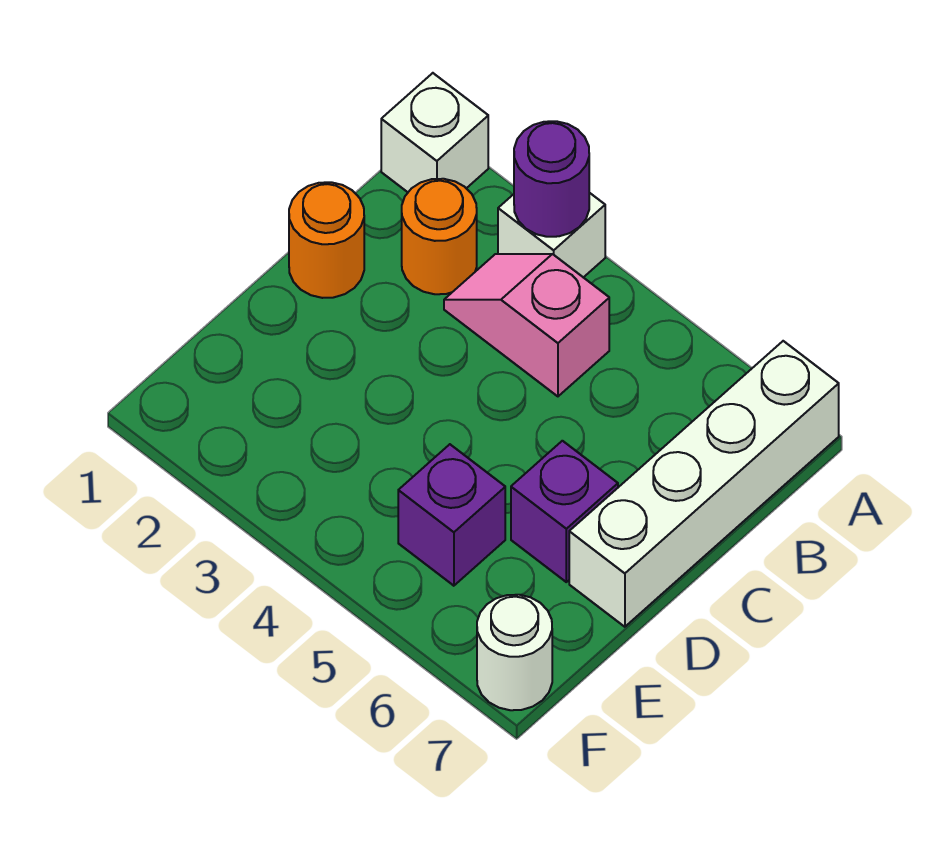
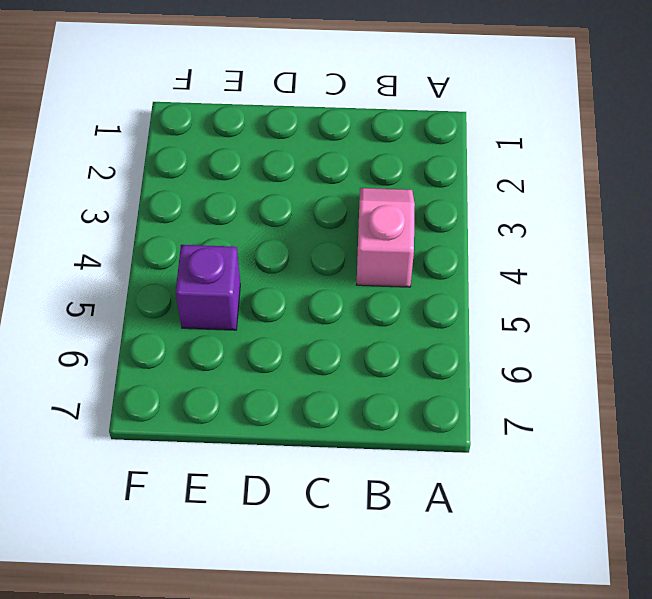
none -> white brick A1 level 1
none -> white brick A3 level 1

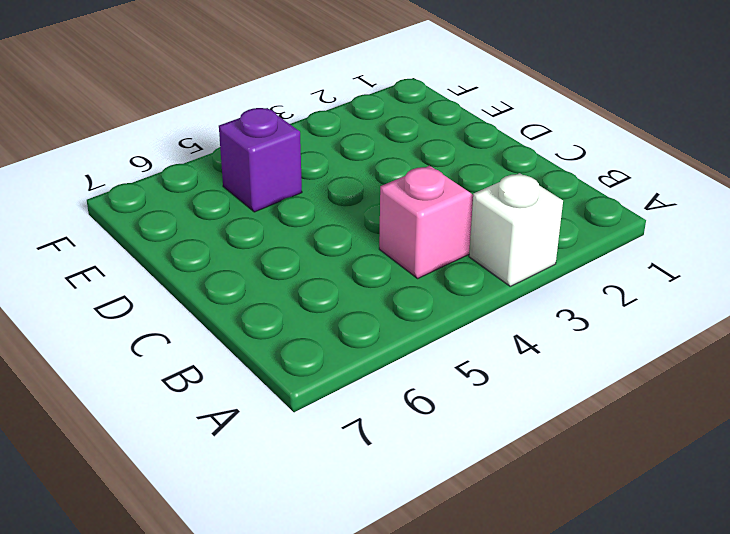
none -> white brick A1 level 1
none -> white brick A7:D7 level 1

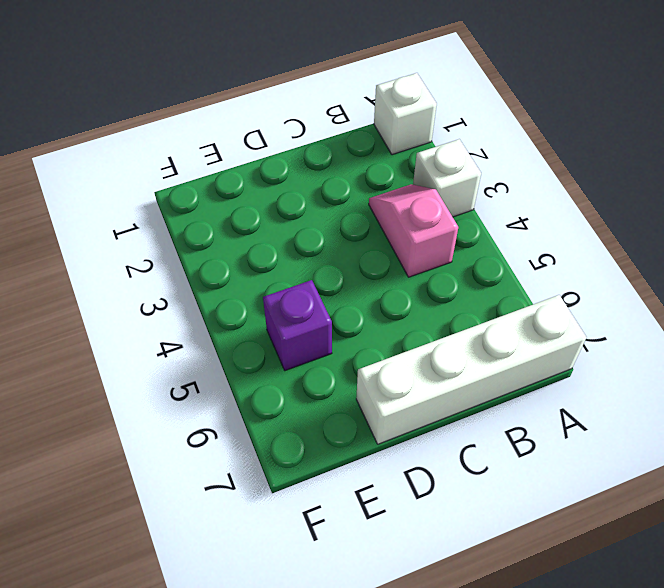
none -> orange round brick B2 level 1
none -> orange round brick C1 level 1

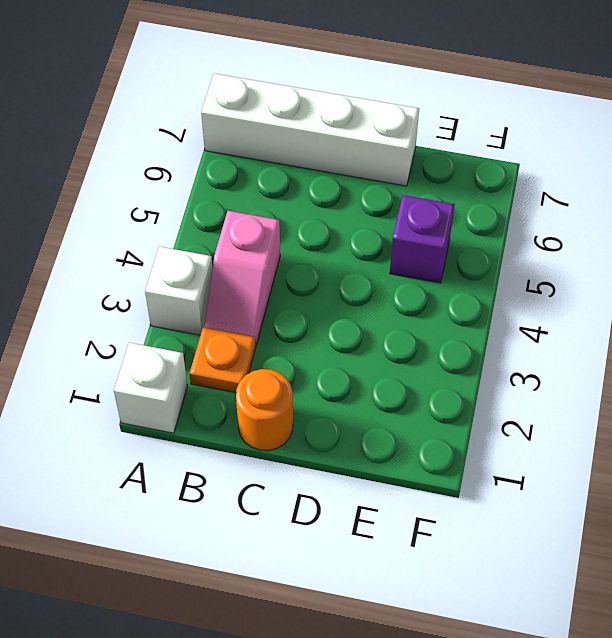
orange plate B2 level 1 -> orange round brick B2 level 1
none -> purple brick D6 level 1
none -> white round brick F7 level 1

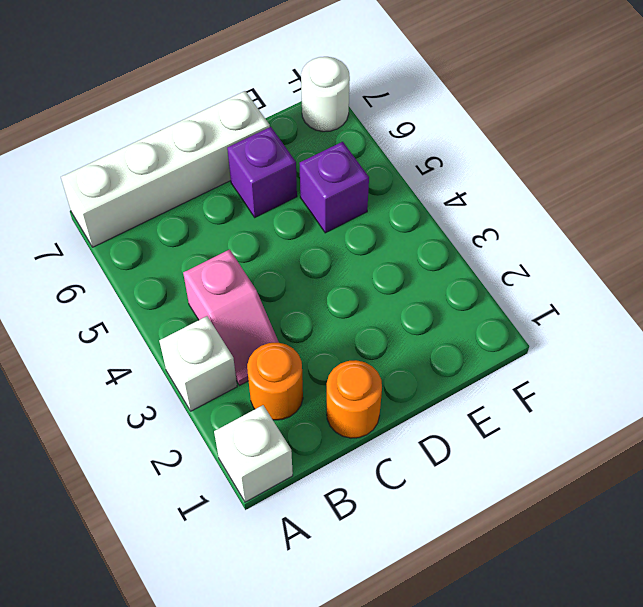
none -> purple round brick A3 level 2

